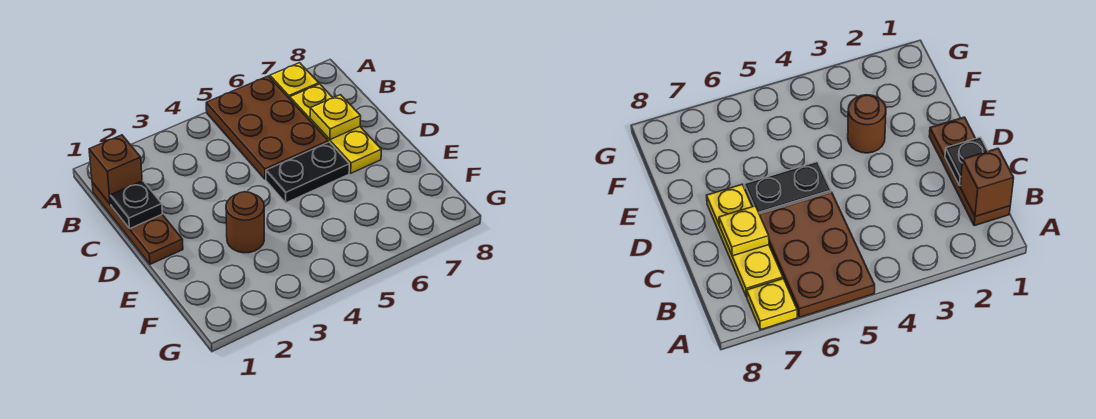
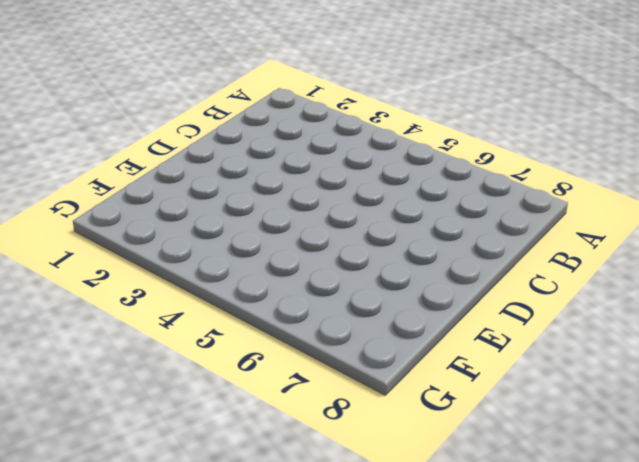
none -> brown plate A5:C6 level 1
none -> yellow plate A7 level 1

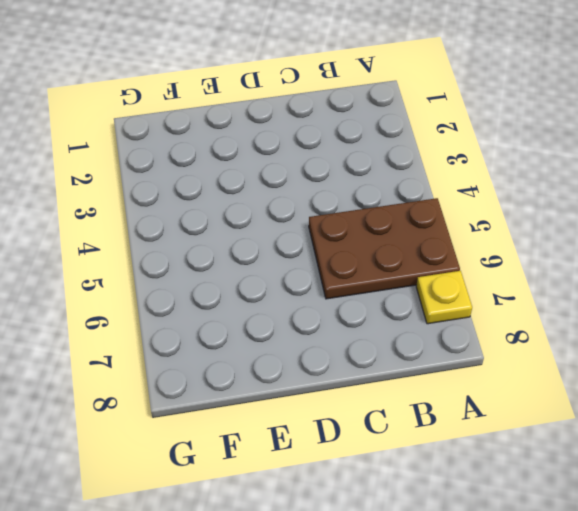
none -> brown plate B1:D1 level 1
none -> yellow plate B7:D7 level 1

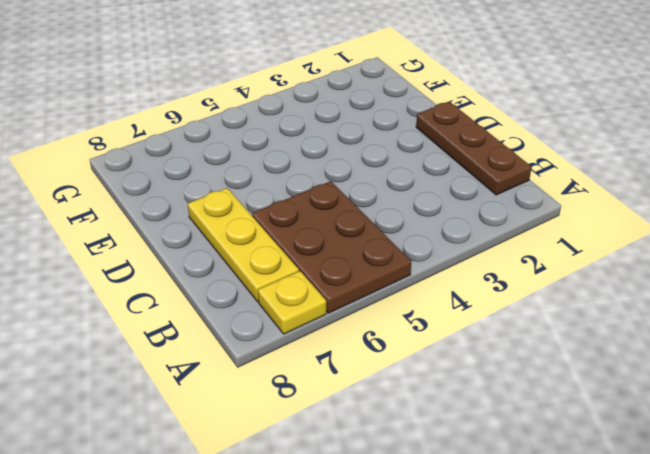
none -> black plate D5:D6 level 1
none -> brown round brick E3 level 1

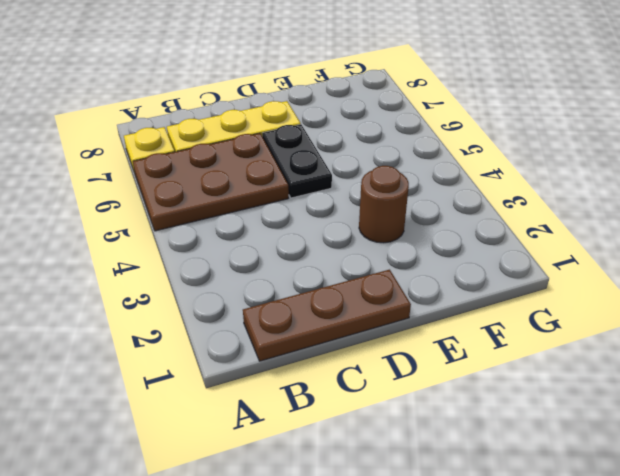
none -> brown brick B1 level 2
none -> black plate C1 level 2

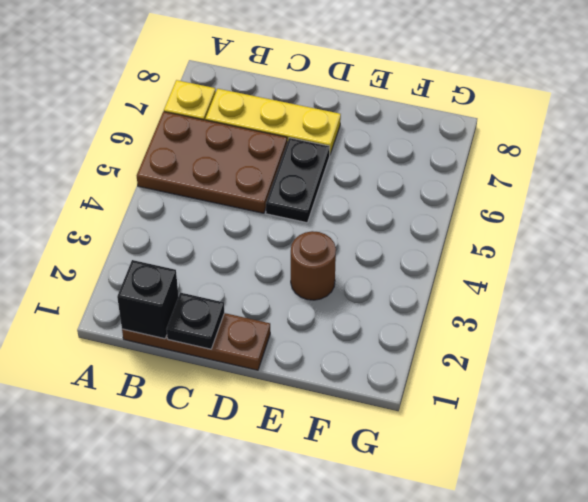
black brick B1 level 2 -> brown brick B1 level 2
none -> yellow plate C7 level 2

